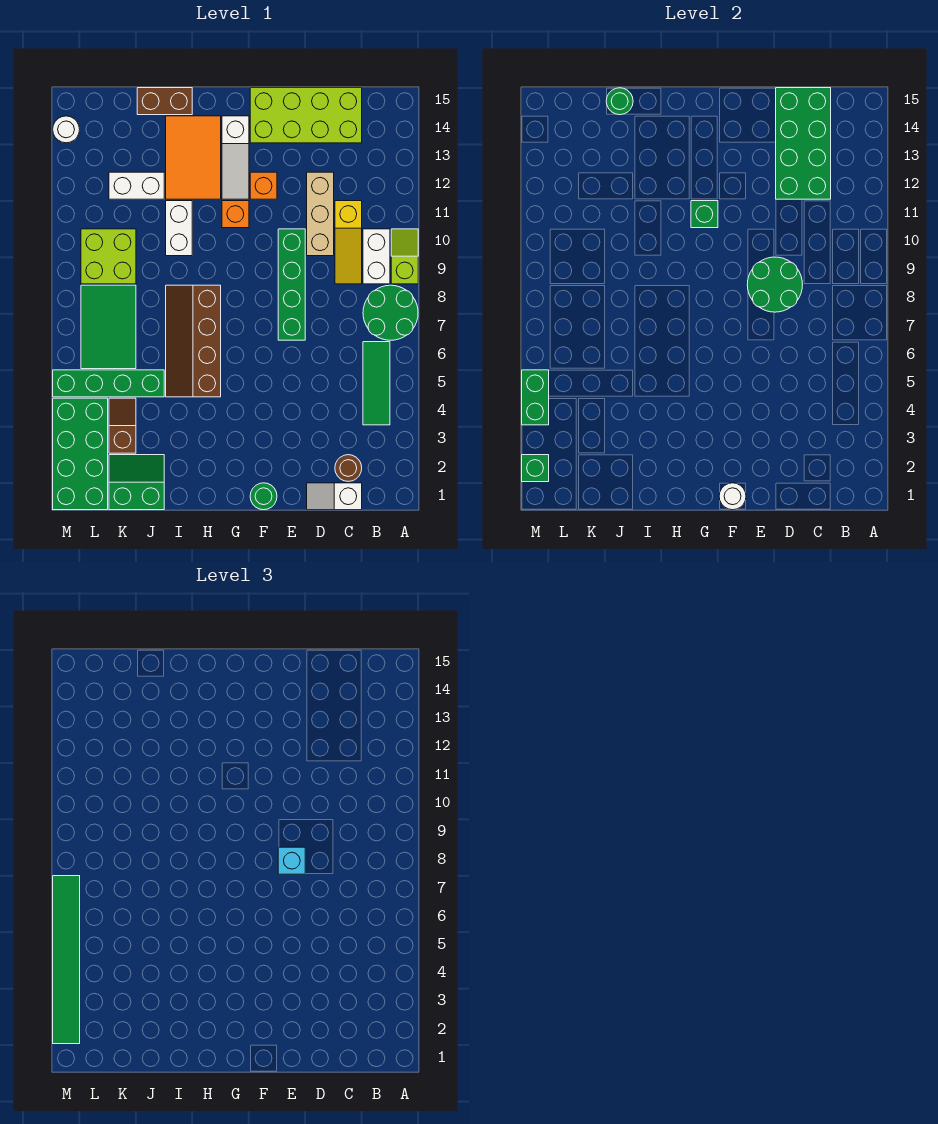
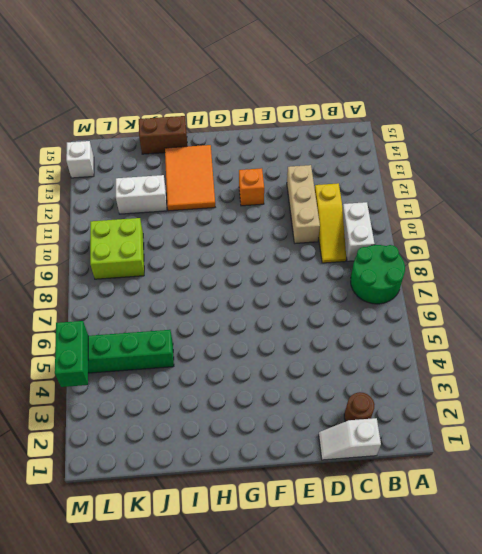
white brick M14 level 1 -> white round brick M14 level 1
none -> lime slope A9:A10 level 1 top 9
none -> green tile B4:B6 level 1
none -> lime brick C14:F15 level 1
none -> green brick E7:E10 level 1

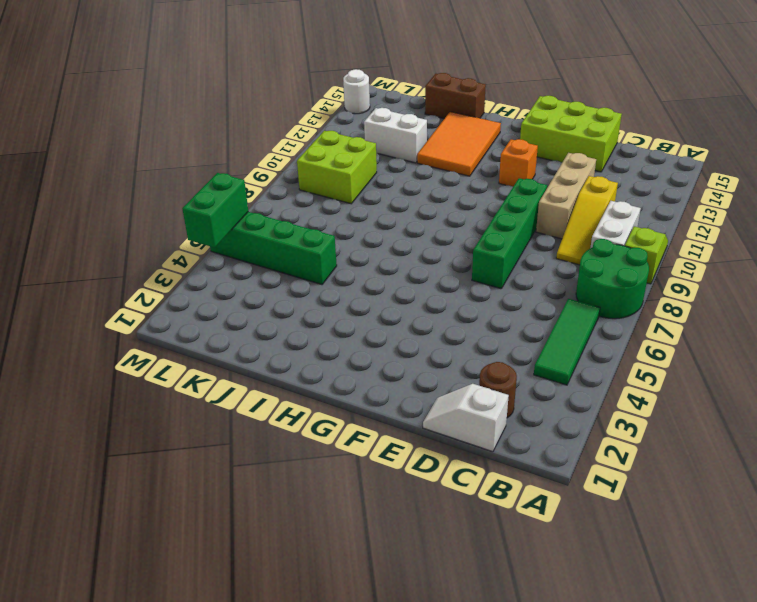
lime brick D14:F15 level 1 -> lime brick C14:F15 level 1
none -> green round brick F1 level 1
none -> orange brick G11 level 1
none -> white slope G12:G14 level 1 top 14
none -> brown slope H5:I8 level 1 top H

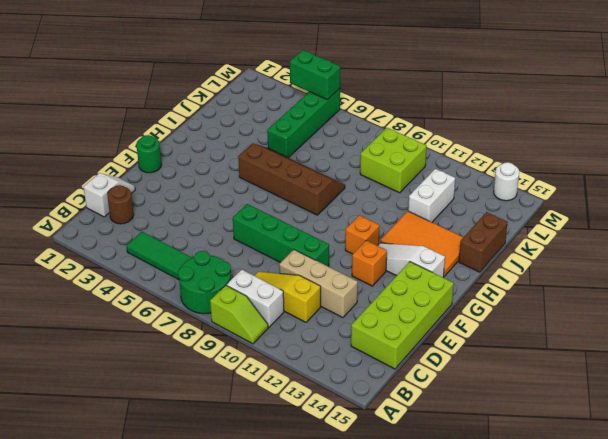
none -> white brick I10:I11 level 1
none -> green slope J1:K2 level 1 top 1
none -> brown slope K3:K4 level 1 top 3
none -> green tile K6:L8 level 1

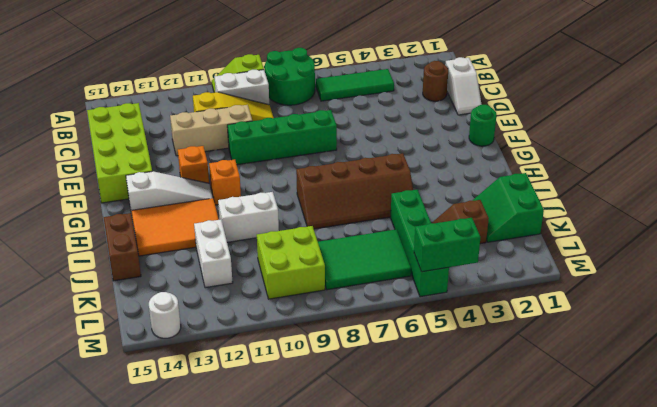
none -> green brick L1:M4 level 1
none -> green brick C12:D15 level 2
none -> green round brick D8:E9 level 2
none -> white round brick F1 level 2

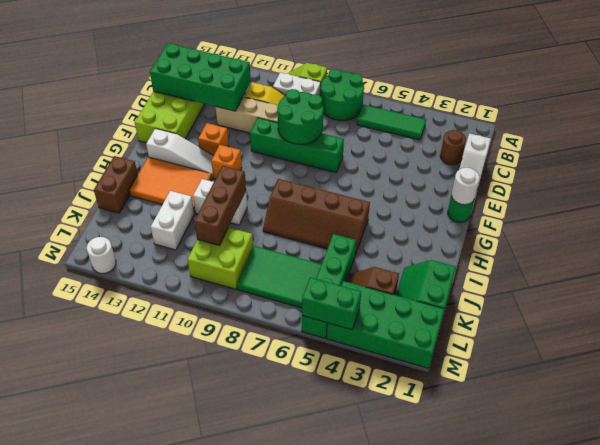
brown brick I10:K10 level 2 -> none
none -> green brick G11 level 2
none -> green round brick J15 level 2
none -> green brick M2 level 2
none -> cyan brick E8 level 3

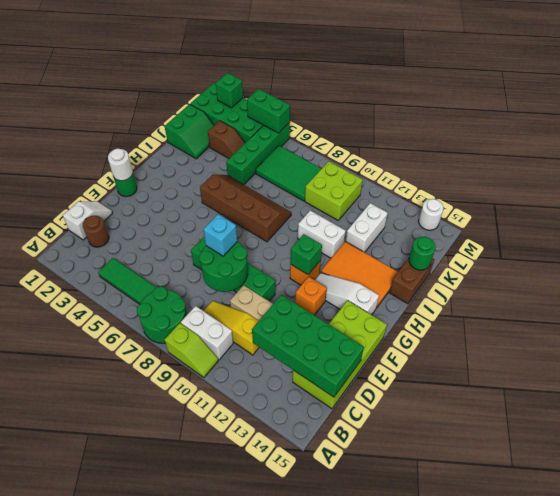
none -> green tile M2:M7 level 3

